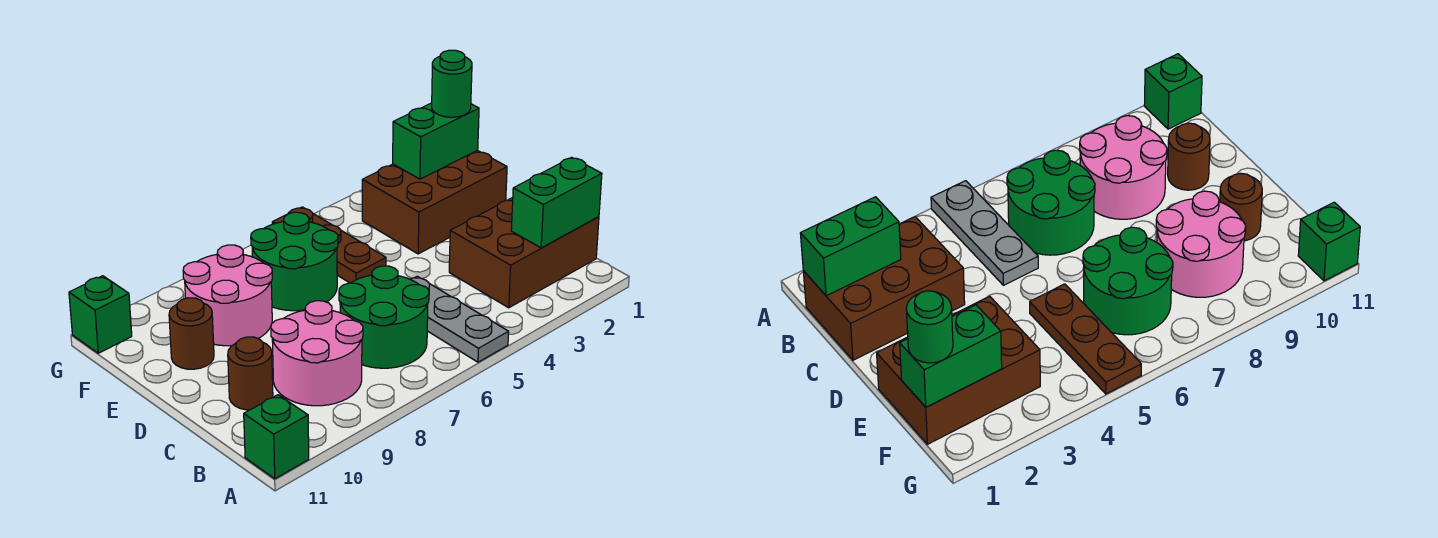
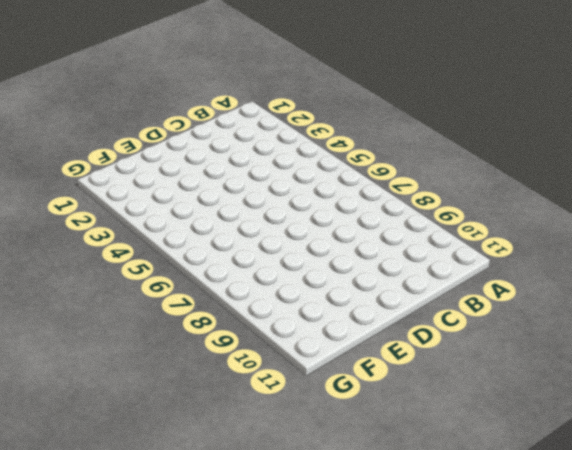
none -> grey plate A5:C5 level 1
none -> green brick A11 level 1
none -> brown brick B1:C3 level 1

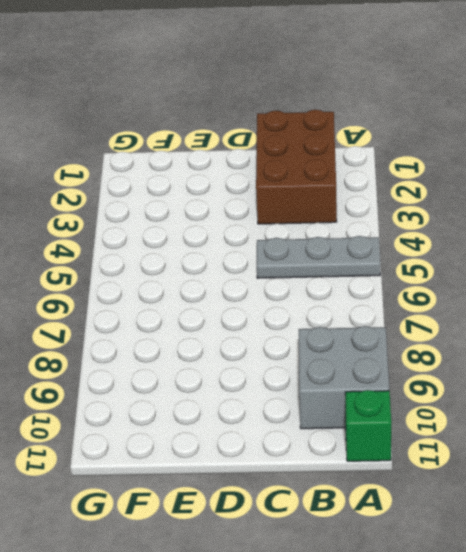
grey brick A9:B10 level 1 -> pink round brick B8:C9 level 1
none -> green round brick B6:C7 level 1
none -> brown round brick C10 level 1
none -> brown brick E1:F3 level 1

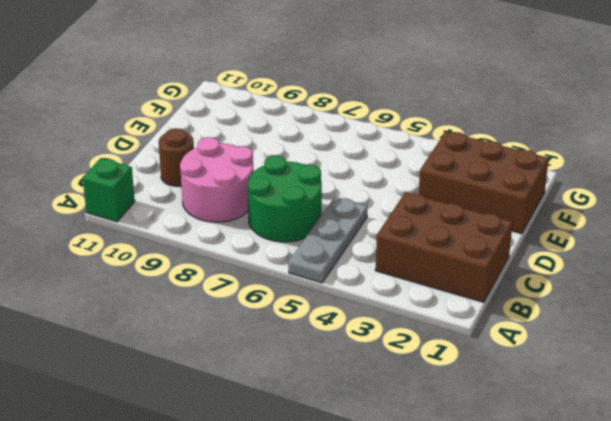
none -> brown plate E5:G5 level 1
none -> green round brick E6:F7 level 1
none -> pink round brick E8:F9 level 1

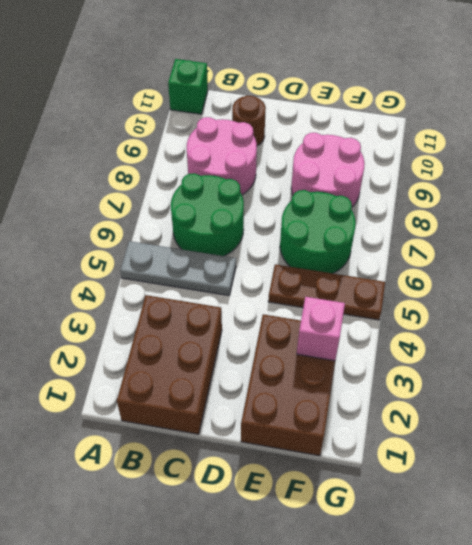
pink brick F3 level 2 -> none
none -> brown round brick E10 level 1
none -> green brick G11 level 1
none -> green brick B1:B2 level 2

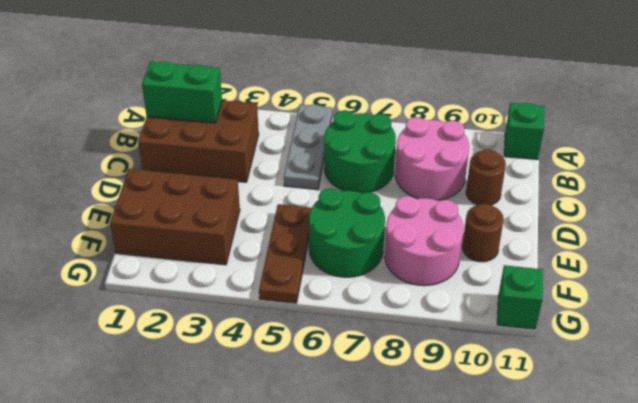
none -> green brick F1:F2 level 2
none -> green round brick F1 level 3

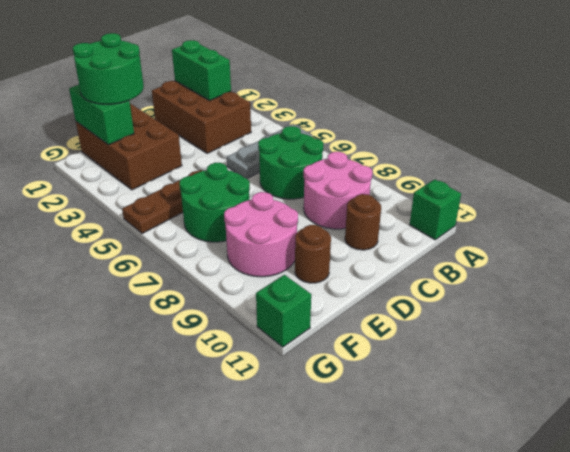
green round brick E1:F2 level 3 -> green round brick F1 level 3

